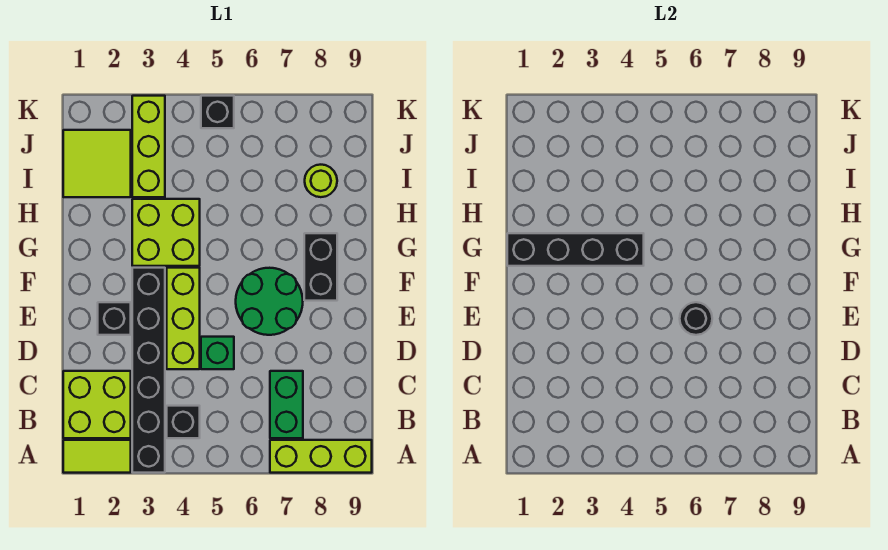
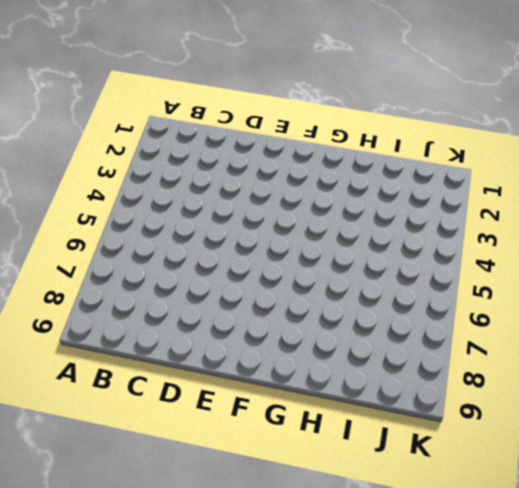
none -> lime tile A1:A2 level 1
none -> black brick A3:F3 level 1
none -> lime brick A7:A9 level 1

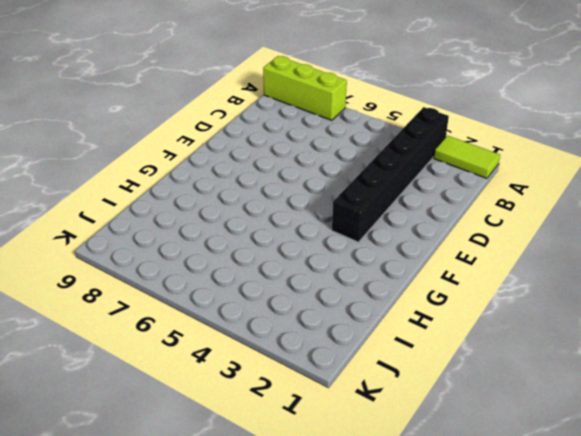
none -> lime brick B1:C2 level 1
none -> black brick B4 level 1
none -> green brick B7:C7 level 1

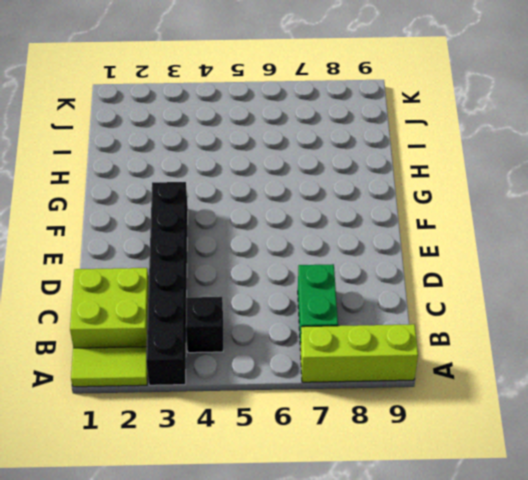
none -> lime brick D4:F4 level 1
none -> green brick D5 level 1
none -> black brick E2 level 1

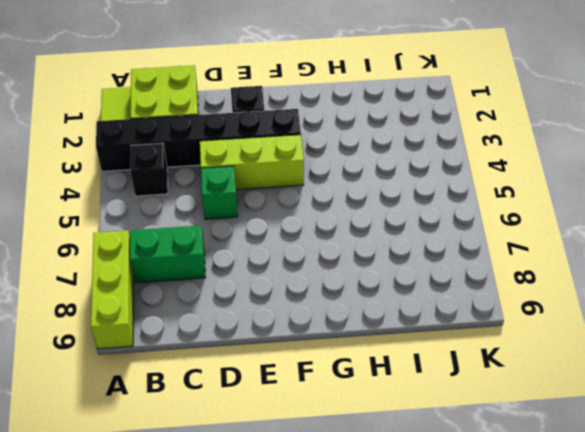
none -> green round brick E6:F7 level 1
none -> black brick F8:G8 level 1
none -> lime brick G3:H4 level 1

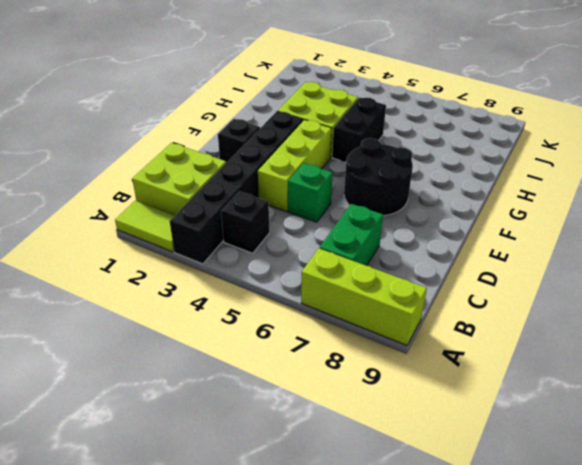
black round brick E6:F7 level 1 -> green round brick E6:F7 level 1
black brick G5:H5 level 1 -> black brick F8:G8 level 1
none -> lime tile I1:J2 level 1
none -> lime brick I3:K3 level 1
none -> lime round brick I8 level 1

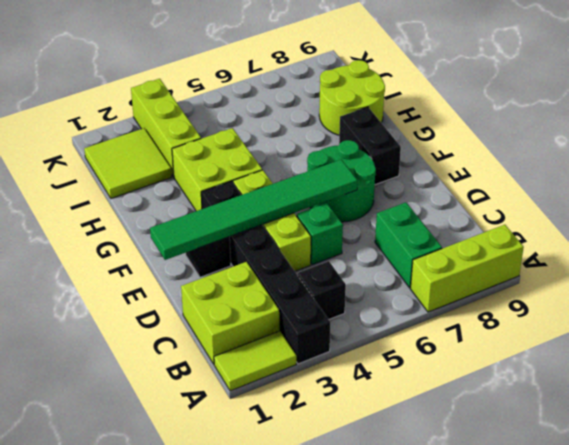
green tile E1:E6 level 2 -> black round brick E6 level 2
lime round brick H8:I9 level 1 -> lime round brick I8 level 1
none -> black brick K5 level 1
none -> black brick G1:G4 level 2

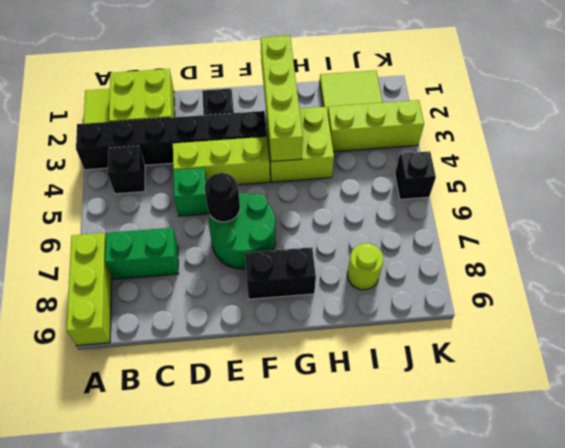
lime brick G1:G4 level 2 -> black brick G1:G4 level 2

